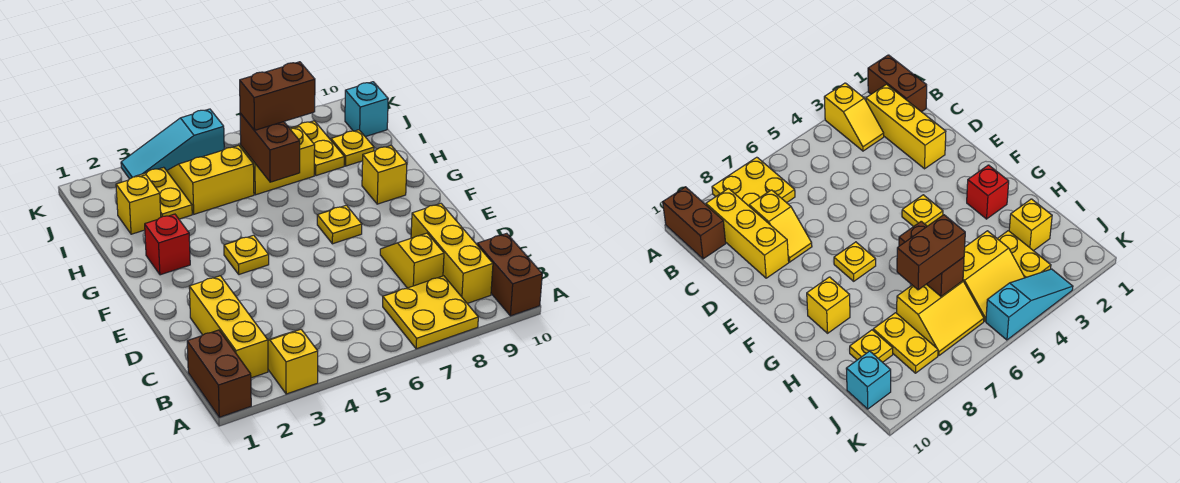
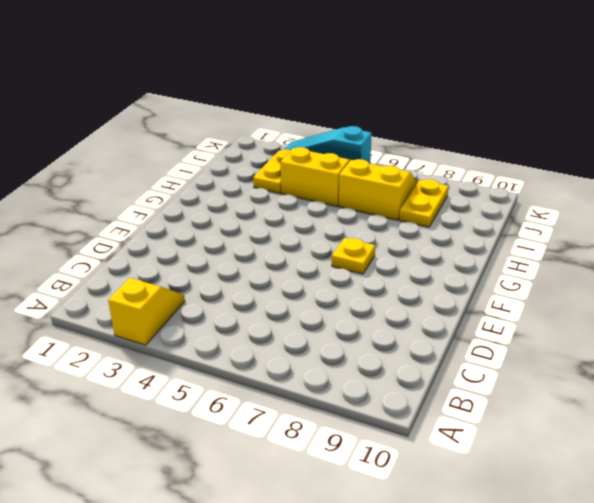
none -> brown brick A1:B1 level 1
none -> yellow plate A7:B8 level 1
none -> brown brick A10:B10 level 1

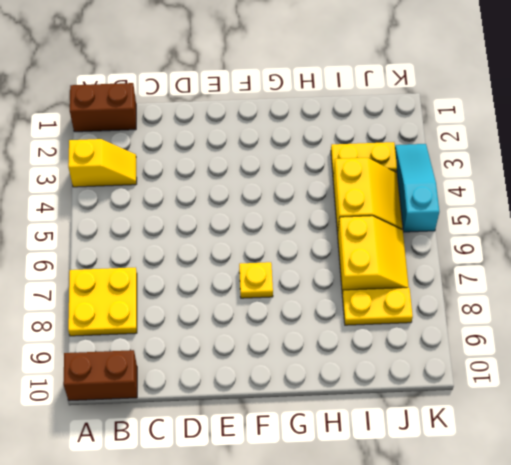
none -> yellow brick B2:D2 level 1
none -> yellow brick B9:D9 level 1
none -> yellow slope C8:D8 level 1 top C

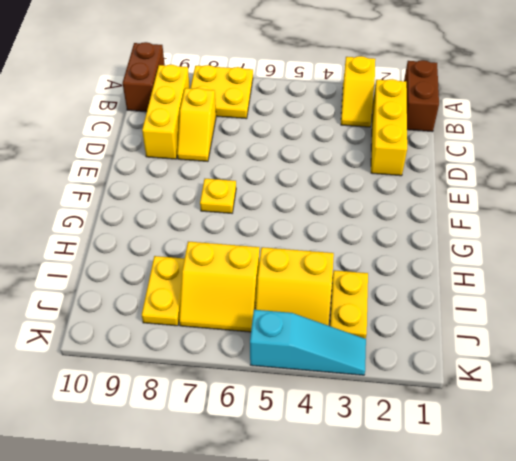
none -> yellow plate F4 level 1
none -> red brick G2 level 1
none -> yellow brick G9 level 1

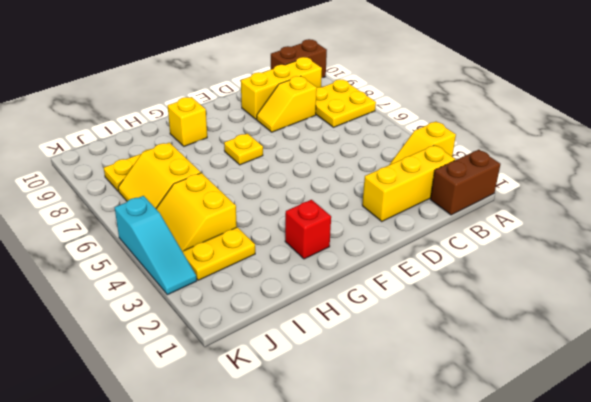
none -> yellow plate F4 level 1
none -> yellow brick I2 level 1
none -> yellow plate I9 level 1

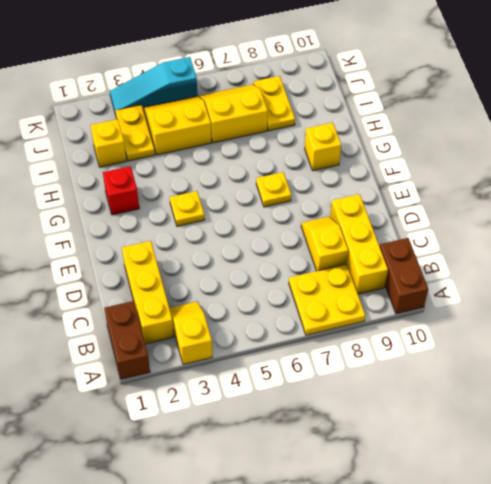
none -> yellow plate I9 level 1
none -> cyan brick J10 level 1
none -> brown brick H6:I6 level 2

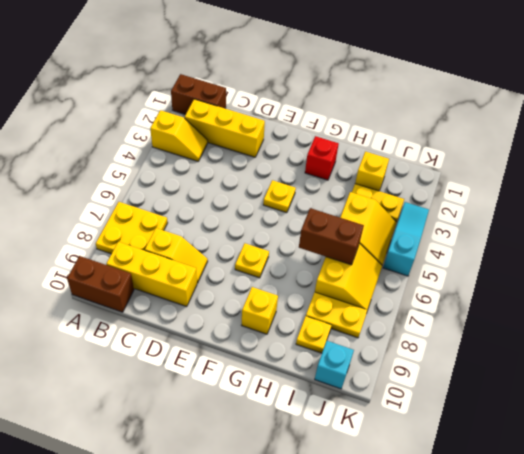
none -> brown brick I6:I7 level 3

